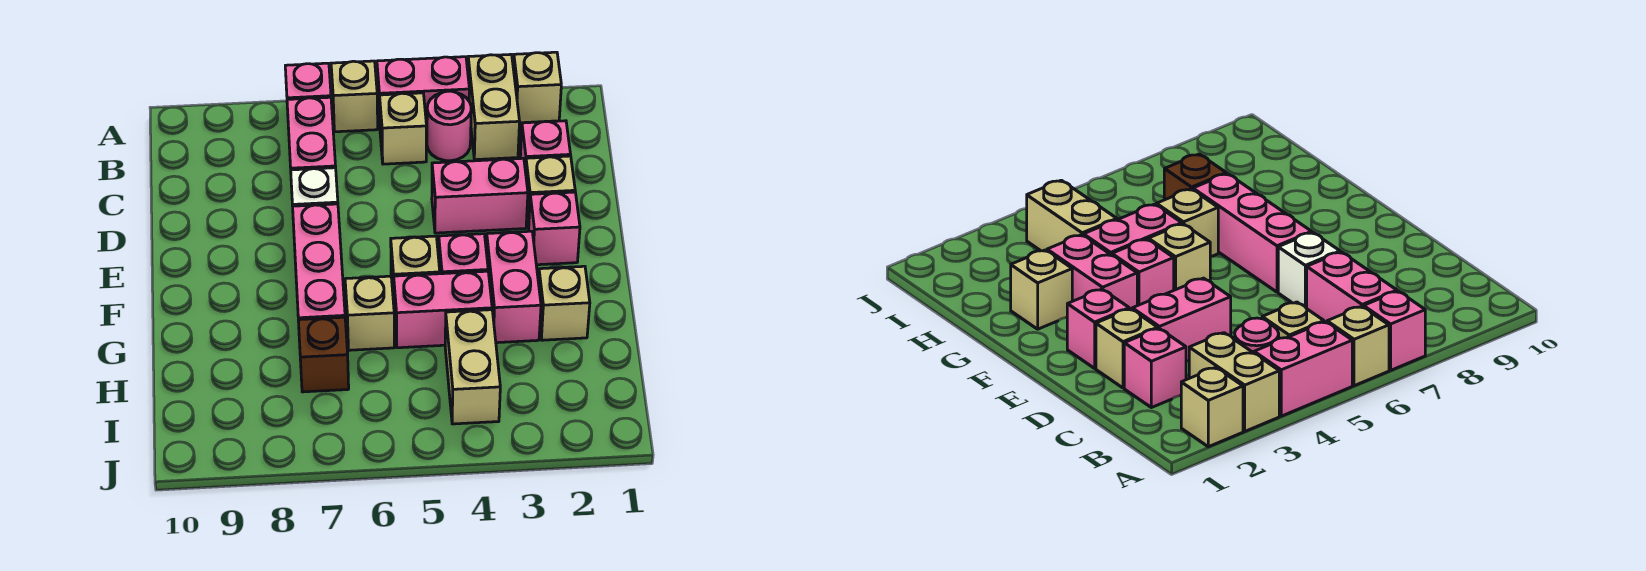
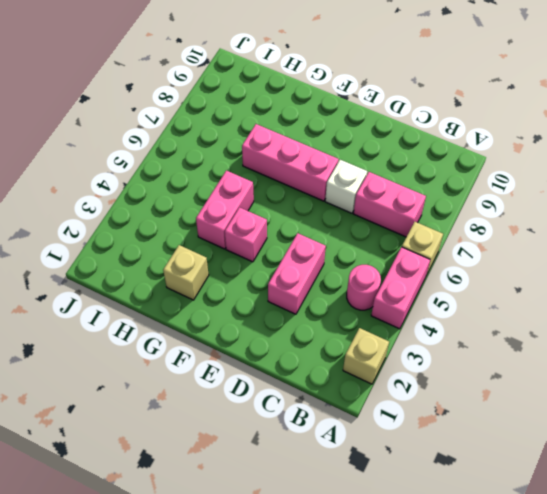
none -> tan brick A3:B3 level 1
none -> pink brick A7 level 1
none -> tan brick B5 level 1

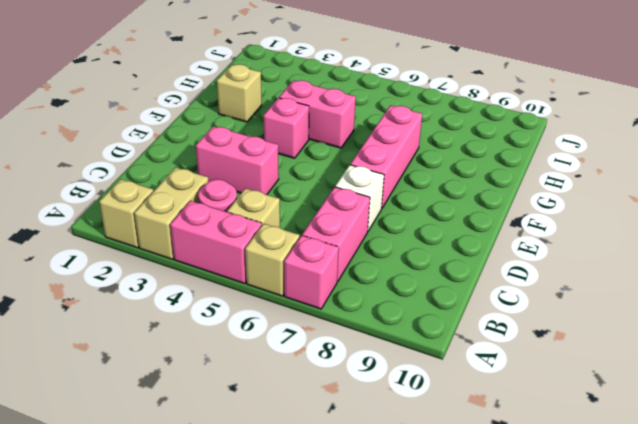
none -> pink brick C2 level 1
none -> tan brick D2 level 1
none -> pink brick E2 level 1

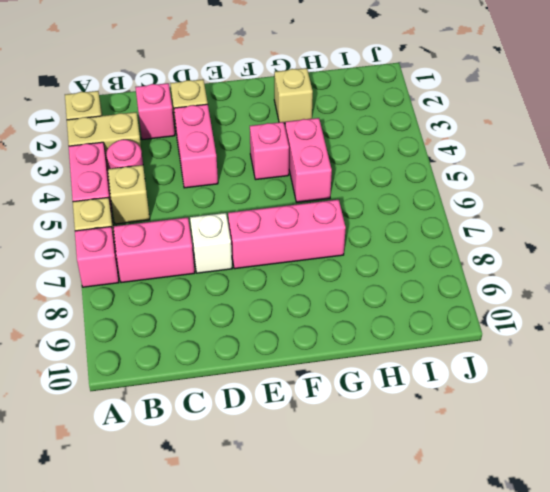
none -> pink brick E2 level 1
none -> pink brick F3:G3 level 1
none -> tan brick F5 level 1

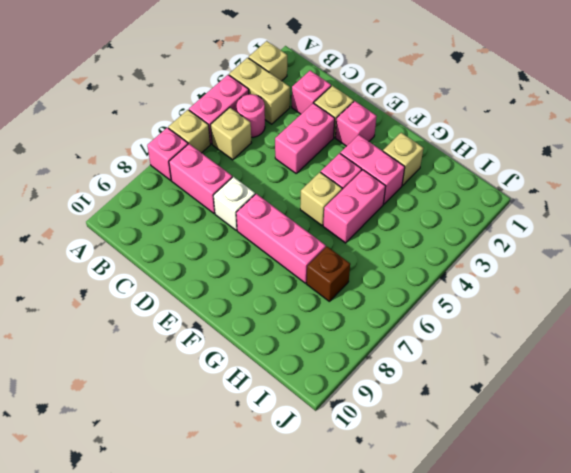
none -> tan brick G6 level 1
none -> tan brick H4:I4 level 1

